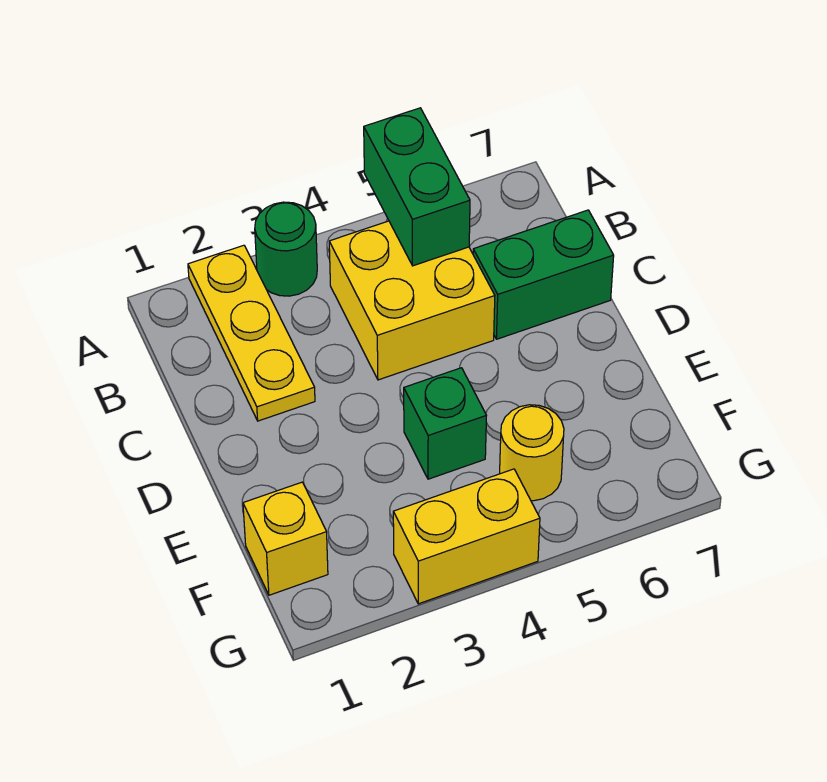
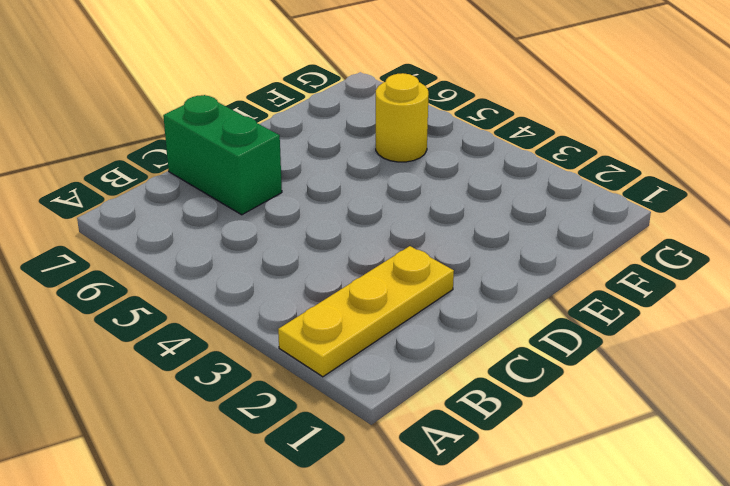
none -> green round brick A3 level 1
none -> yellow brick B4:C5 level 1

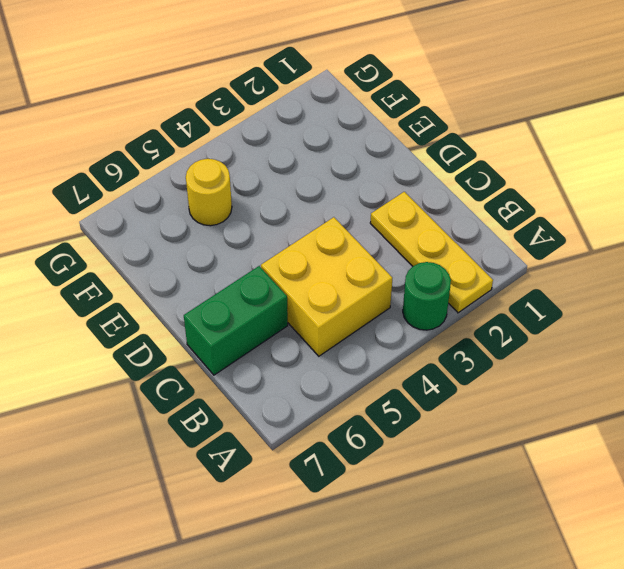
none -> green brick E4 level 1
none -> yellow brick F1 level 1

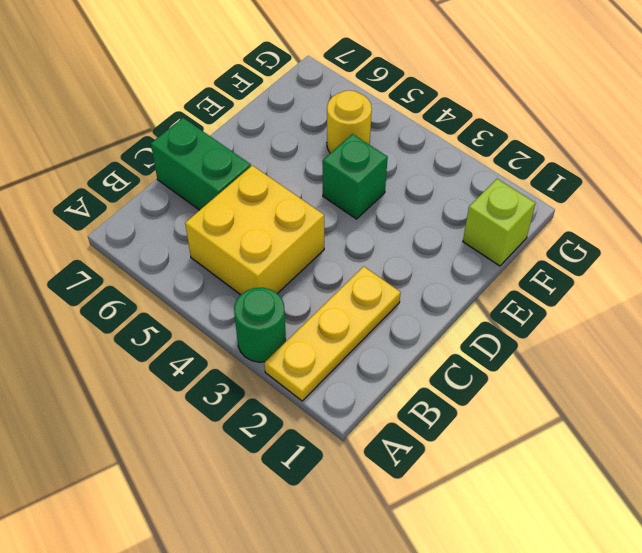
lime brick F1 level 1 -> yellow brick F1 level 1
none -> yellow brick G3:G4 level 1
none -> green brick A5:B5 level 2

